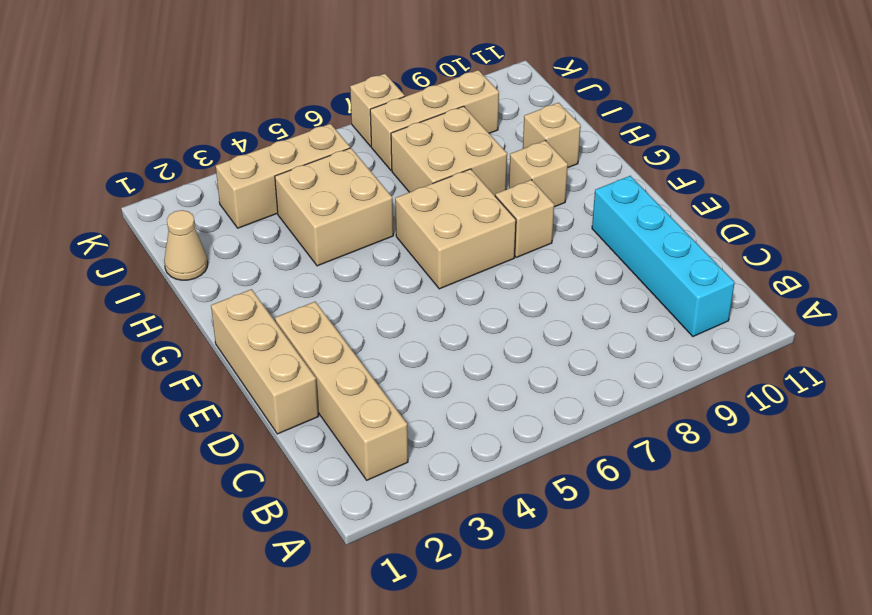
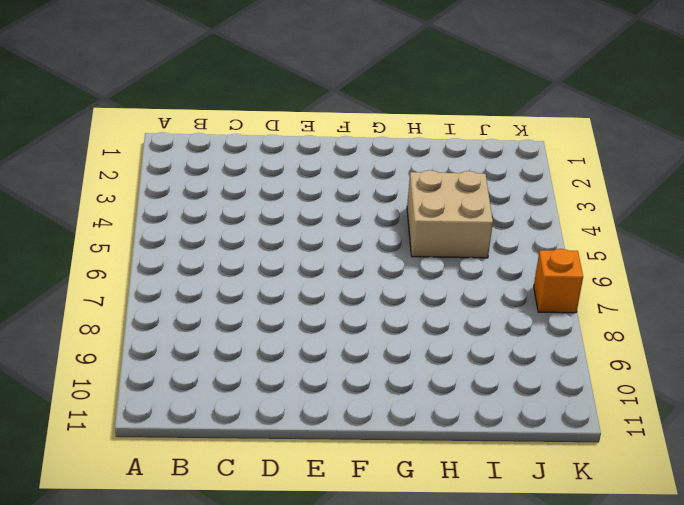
orange brick K7 level 1 -> tan brick K7 level 1
none -> tan brick B2:E2 level 1
none -> cyan brick B10:E10 level 1
none -> tan brick D1:F1 level 1

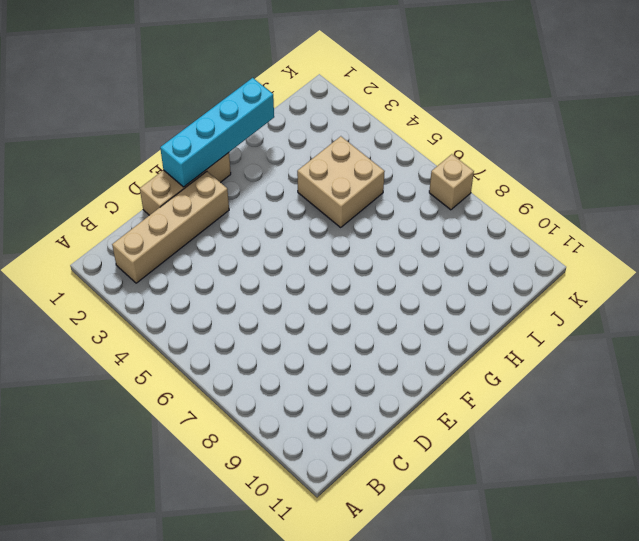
cyan brick E1:H1 level 2 -> cyan brick B10:E10 level 1
none -> tan brick F6:G7 level 1
none -> tan brick F8 level 1
none -> tan brick G9 level 1

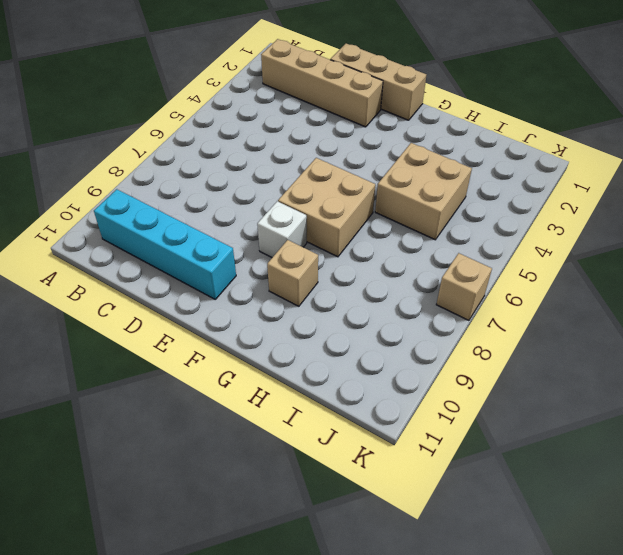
white brick F8 level 1 -> tan brick F8 level 1
none -> tan brick H7:I8 level 1
none -> tan brick H10 level 1
none -> tan cone I1 level 1

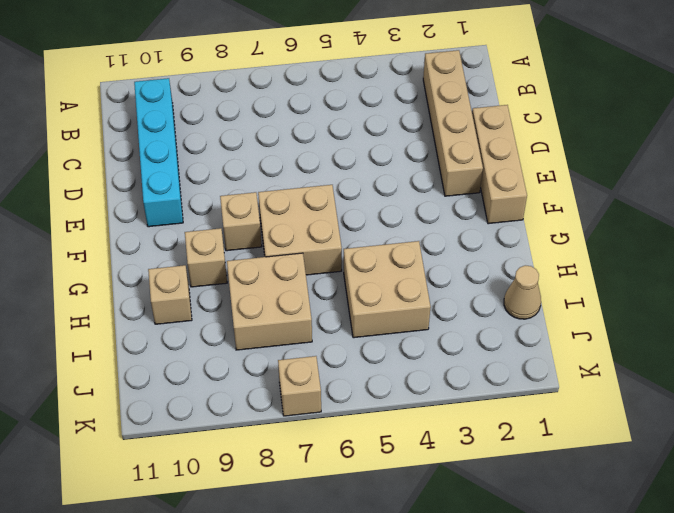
none -> tan brick J3:J5 level 1
none -> tan brick J7:J9 level 1

